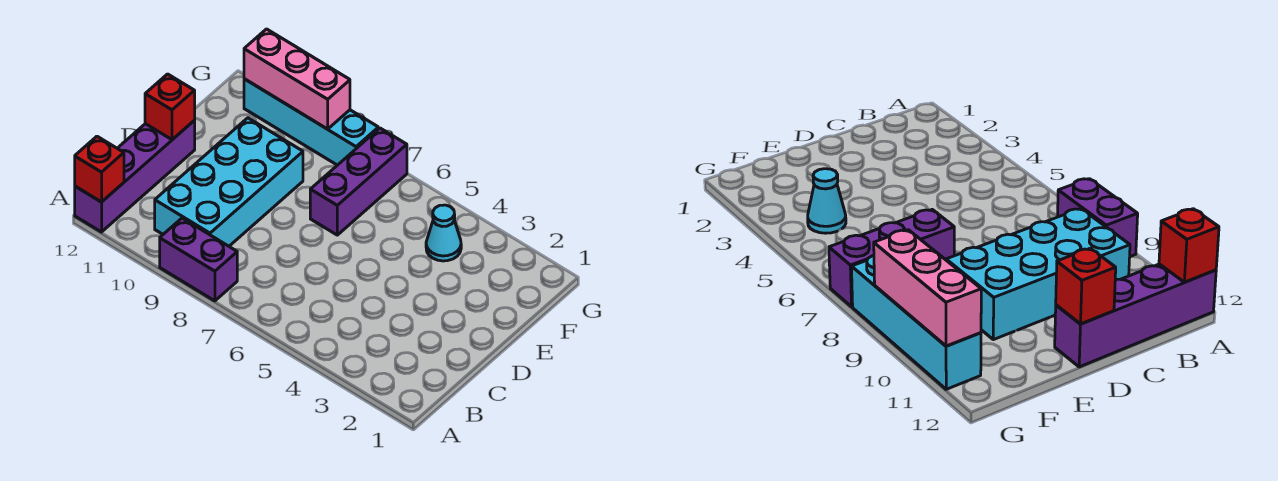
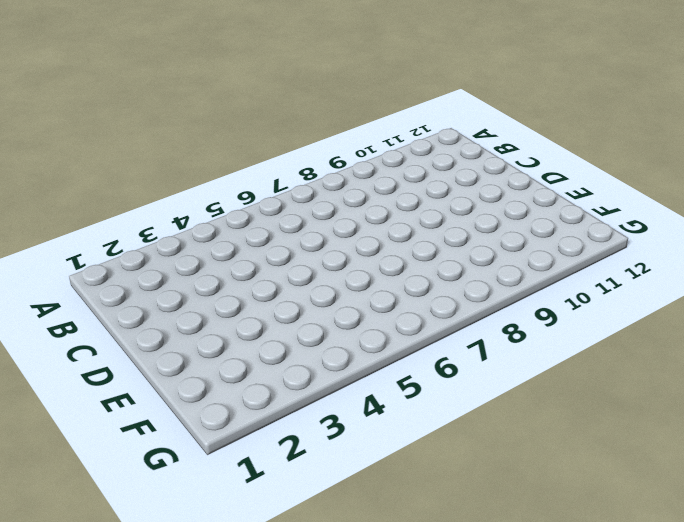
none -> purple brick A8:A9 level 1
none -> purple brick A12:D12 level 1

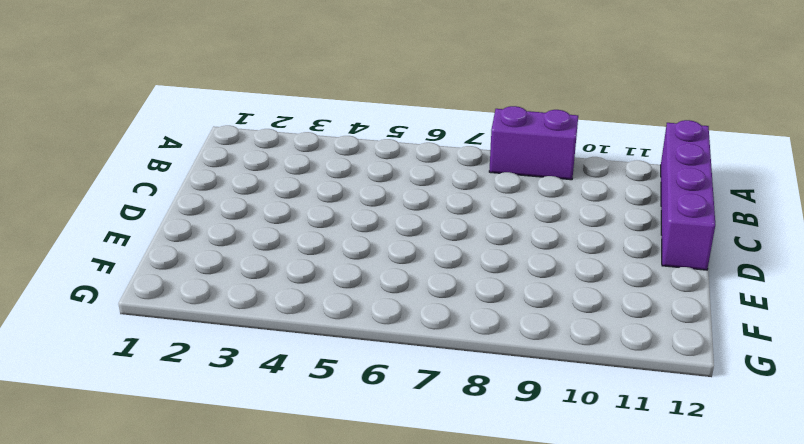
none -> cyan brick B9:E10 level 1
none -> purple brick E7:G7 level 1

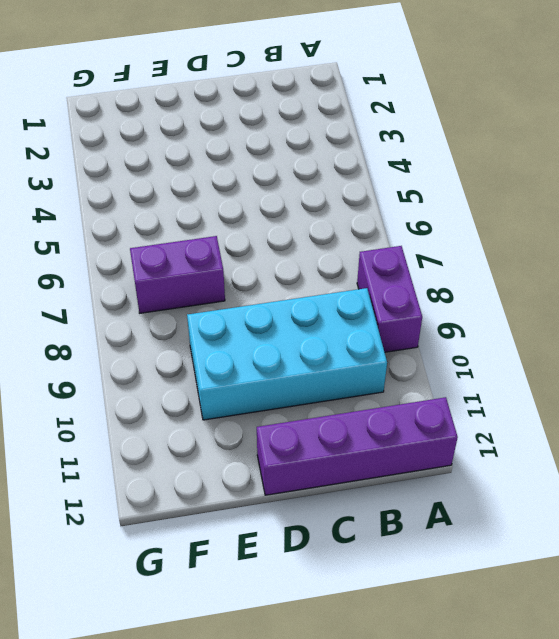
purple brick E7:F7 level 1 -> purple brick E7:G7 level 1
none -> cyan cone F4 level 1
none -> cyan brick G8:G11 level 1

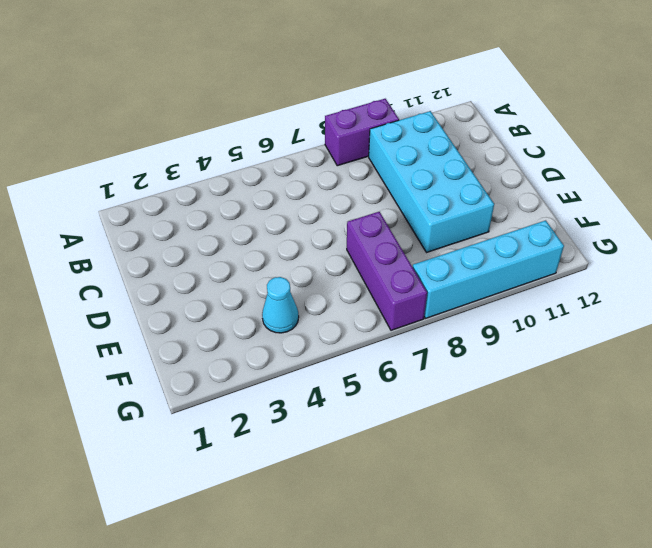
none -> purple brick A12:D12 level 1
none -> red brick A12 level 2

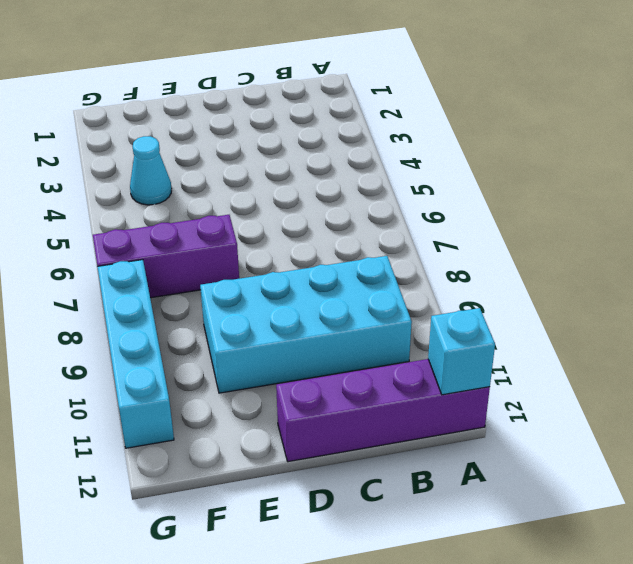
cyan brick A12 level 2 -> red brick A12 level 2
none -> purple brick A8:A9 level 1
none -> red brick D12 level 2

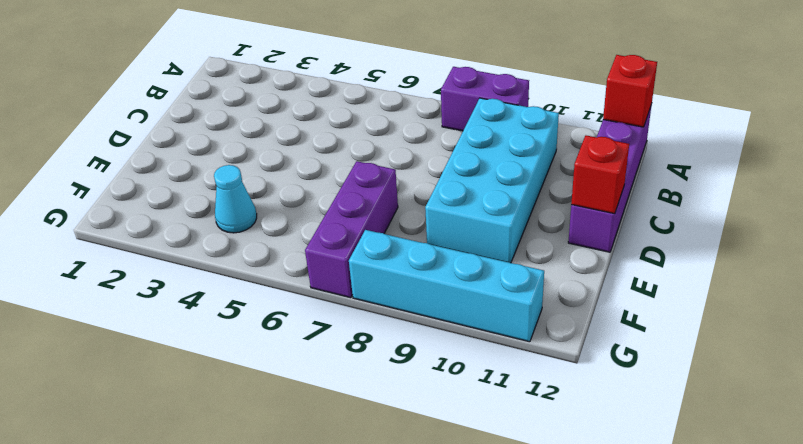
none -> pink brick G9:G11 level 2

